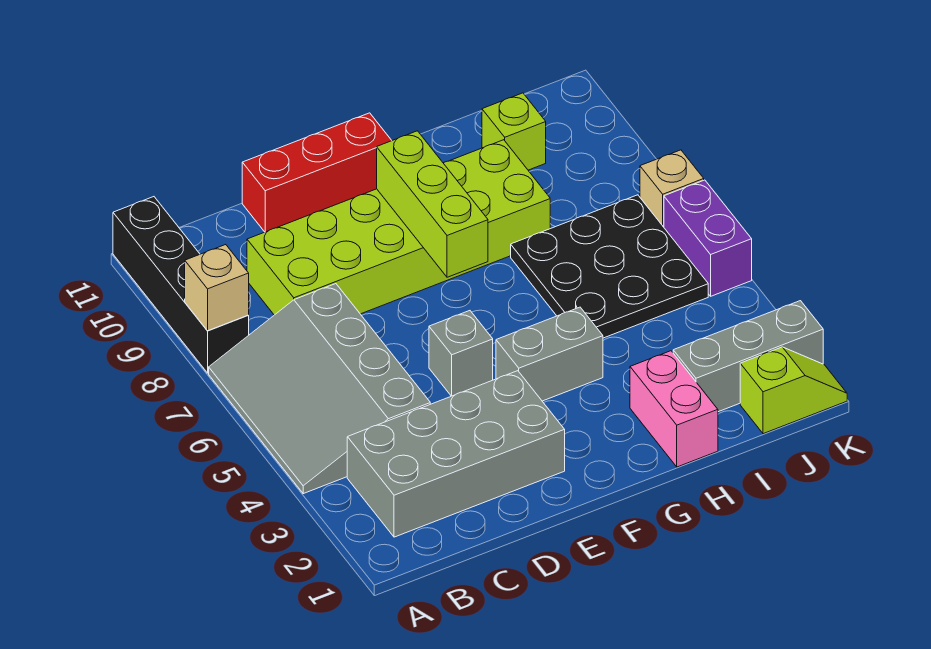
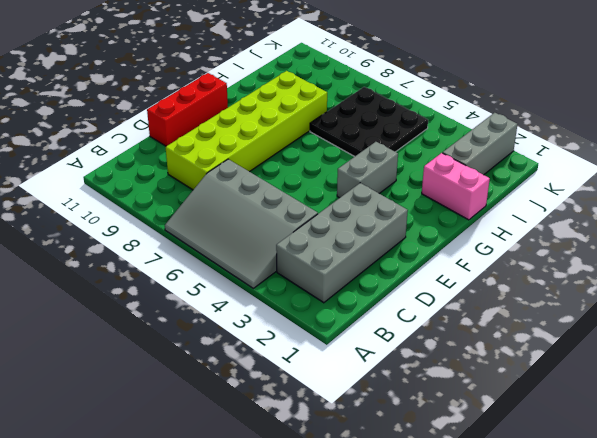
none -> black brick A8:A11 level 1
none -> grey brick E5 level 1
none -> lime brick I10 level 1

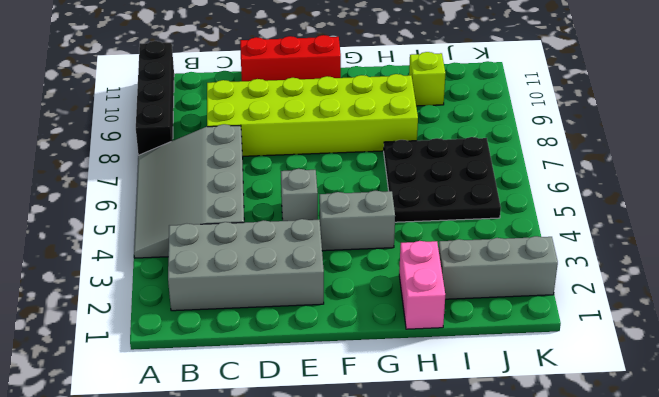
none -> lime slope J1:K1 level 1 top J
none -> purple brick K5:K6 level 1
none -> tan brick K7 level 1

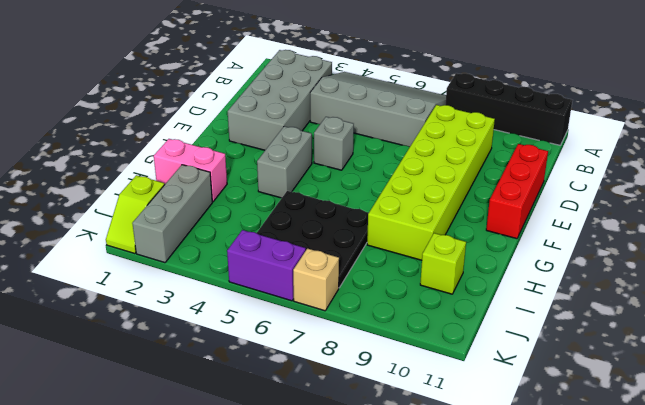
none -> tan brick A8 level 2
none -> lime brick F7:F9 level 2

